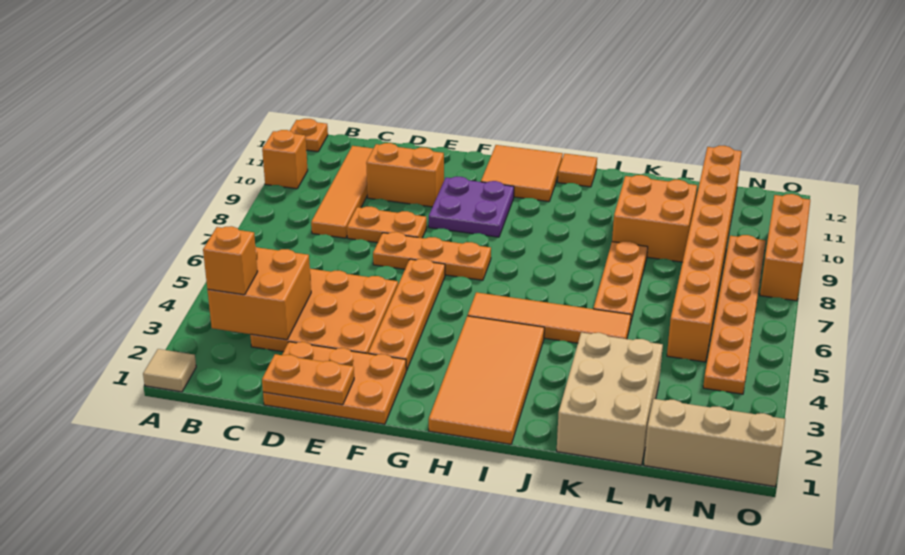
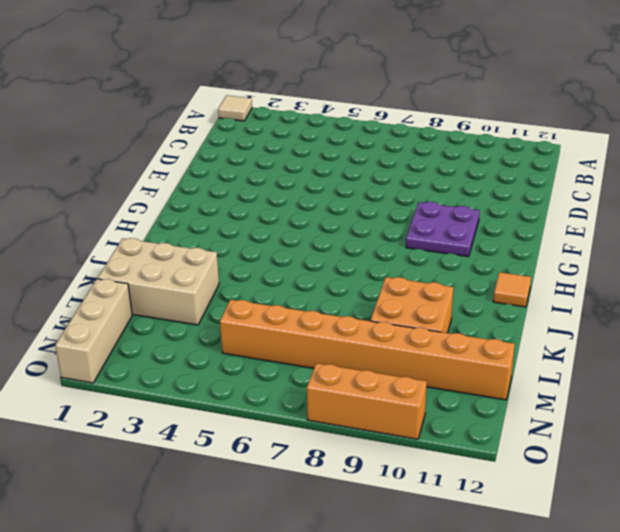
none -> orange brick A10 level 1
none -> orange plate A12 level 1
none -> orange plate C3:E5 level 1

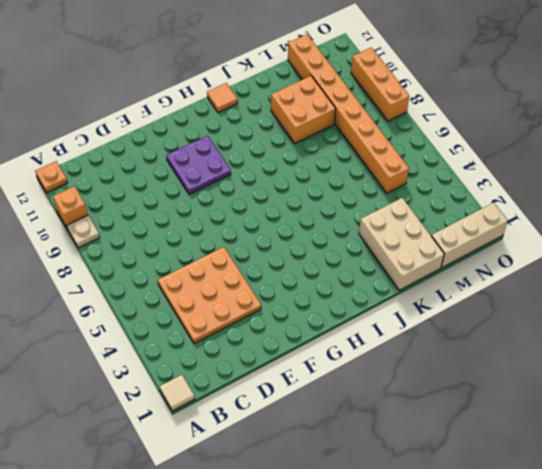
tan plate A9 level 1 -> none
none -> orange tile C8:C11 level 1
none -> orange plate D1:F2 level 1
none -> orange plate D8:E8 level 1

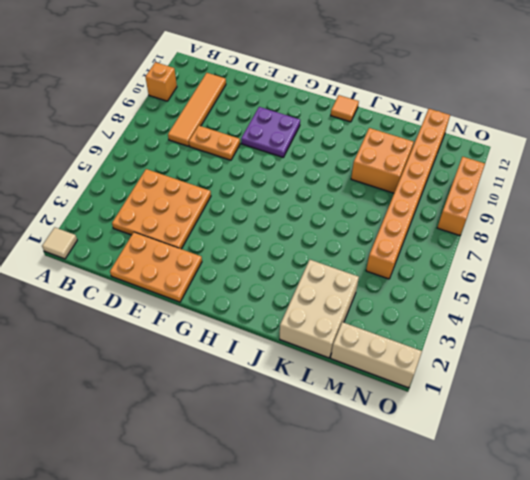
none -> orange plate A12 level 1
none -> orange brick D10:E10 level 1
none -> orange plate E7:G7 level 1

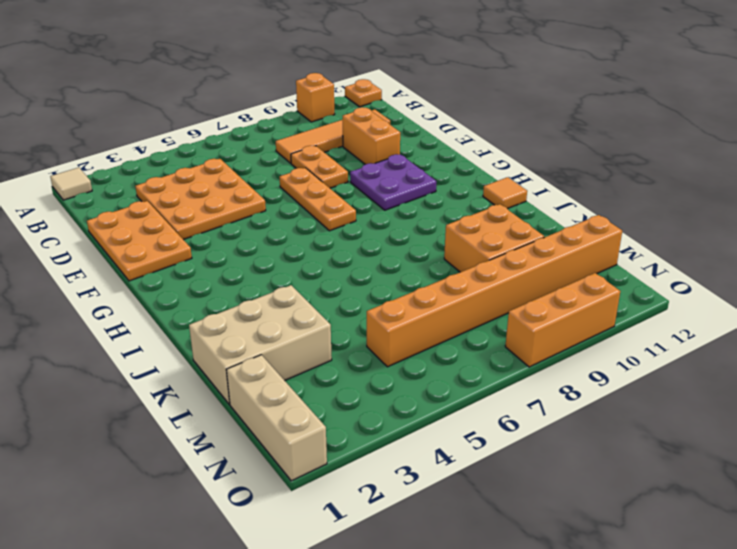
none -> orange plate F3:F6 level 1
none -> orange tile G11:H12 level 1
none -> orange tile H1:I4 level 1

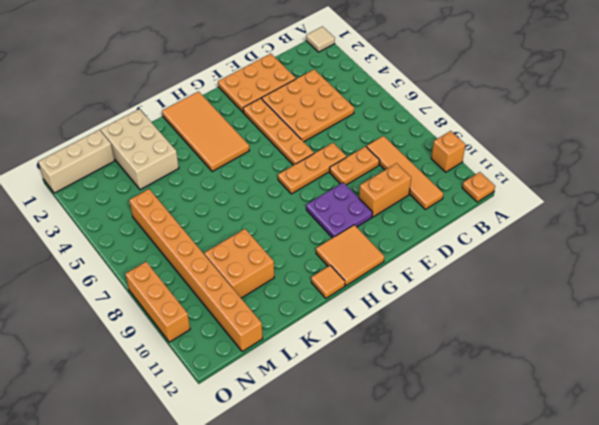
none -> orange tile H5:K5 level 1
none -> orange plate K6:K8 level 1
none -> orange plate N4:N9 level 1

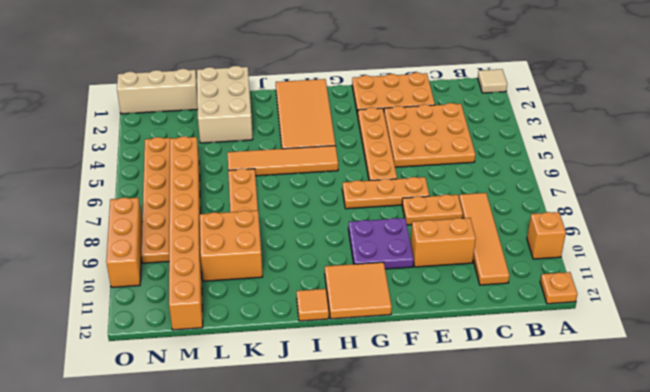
none -> orange brick B3:C4 level 2
none -> orange plate D1:E1 level 2
none -> orange brick B3 level 3

